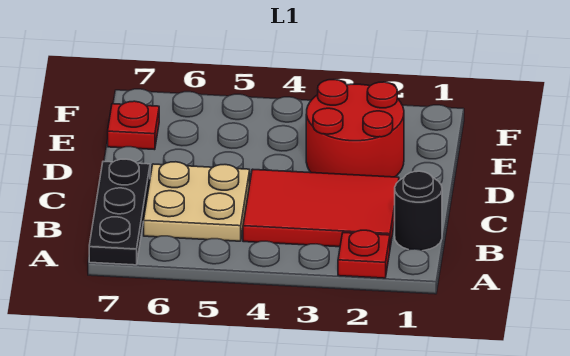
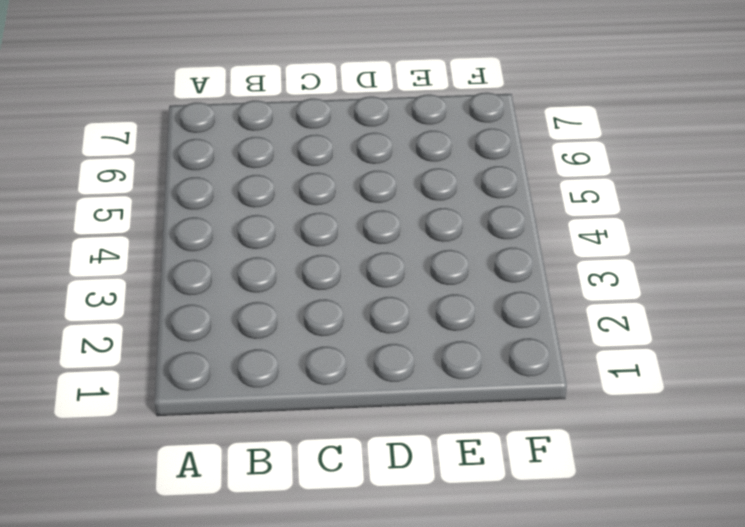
none -> red plate A2 level 1
none -> black plate A7:C7 level 1

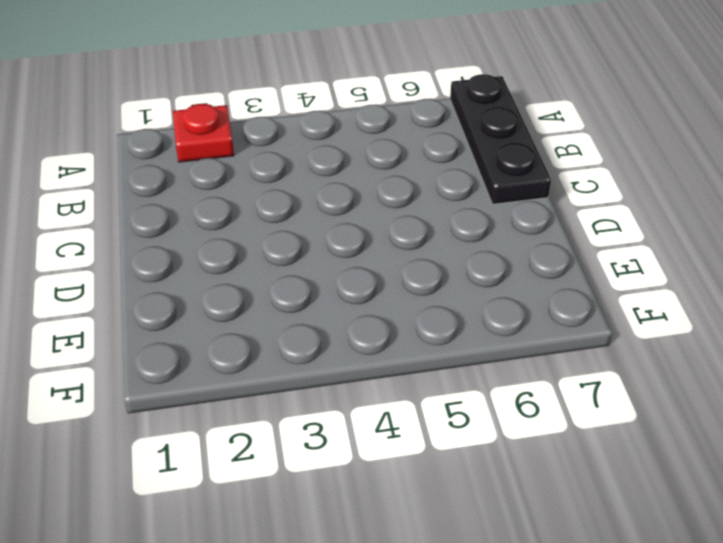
none -> black round brick B1 level 1
none -> red tile B2:C4 level 1

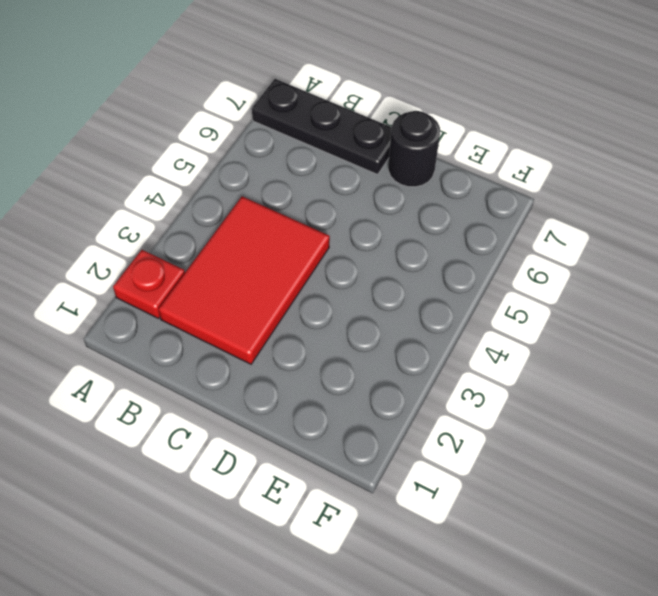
black round brick D7 level 1 -> black round brick B1 level 1
none -> tan plate B5:C6 level 1
none -> red round brick D2:E3 level 1

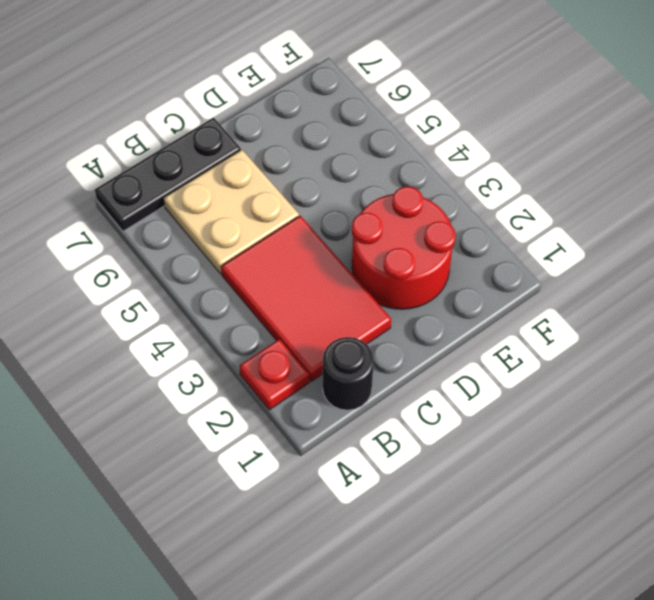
none -> red plate E7 level 1

